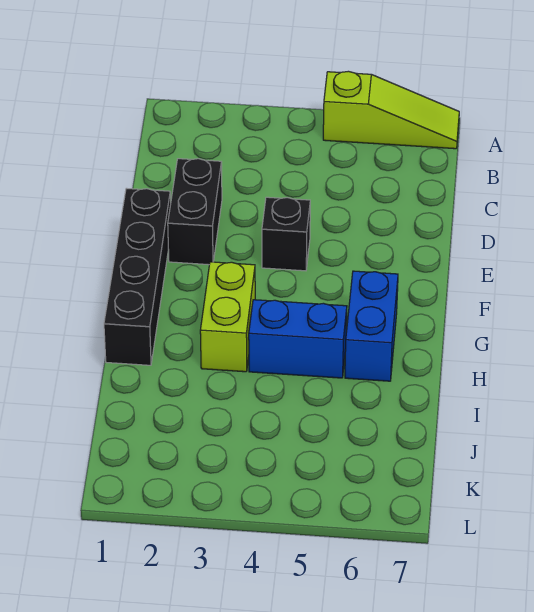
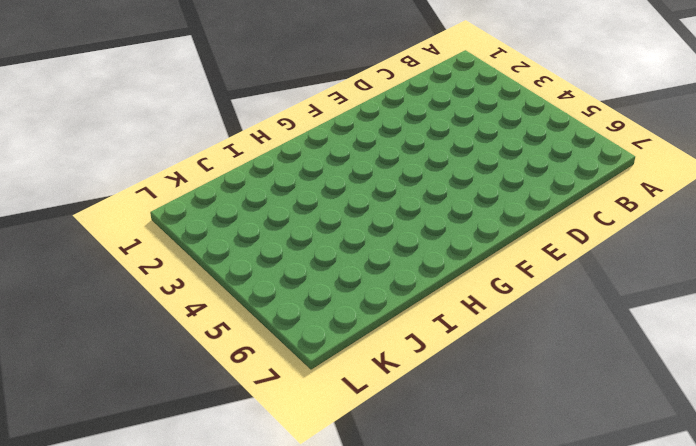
none -> lime slope A5:A7 level 1 top 5
none -> black brick D2:E2 level 1

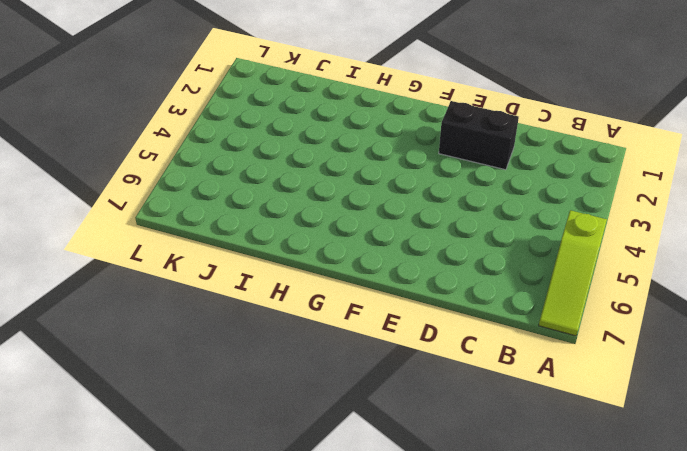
none -> black brick E1:H1 level 1
none -> black brick E4 level 1

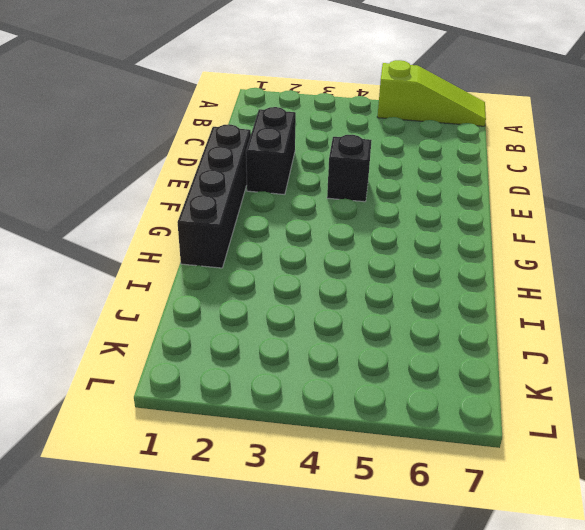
none -> lime brick G3:H3 level 1
none -> blue brick G6:H6 level 1

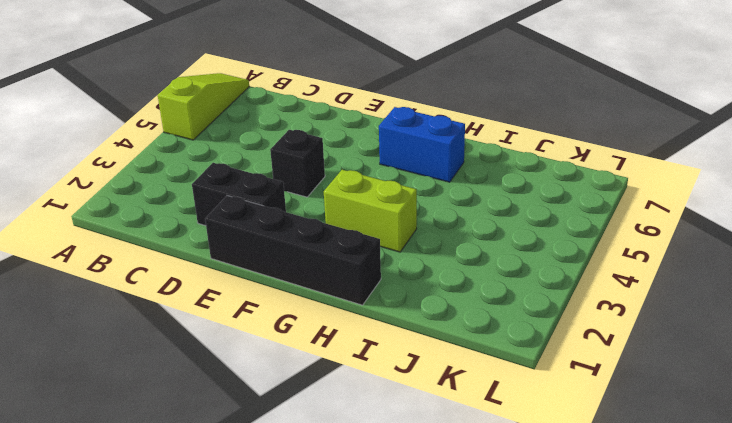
none -> blue brick H4:H5 level 1

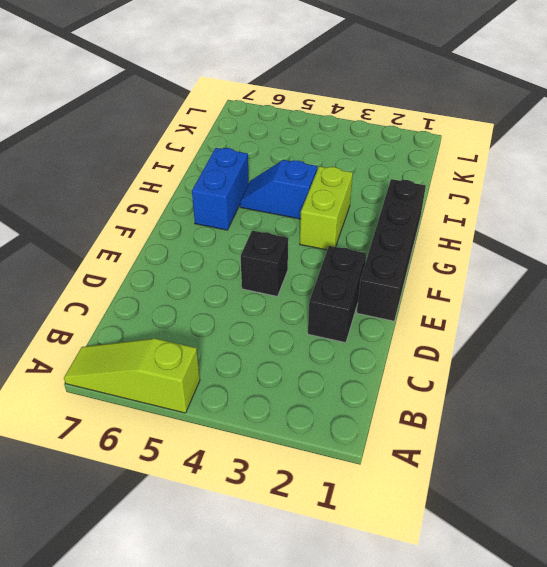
blue slope H4:H5 level 1 top 4 -> blue brick H4:H5 level 1

